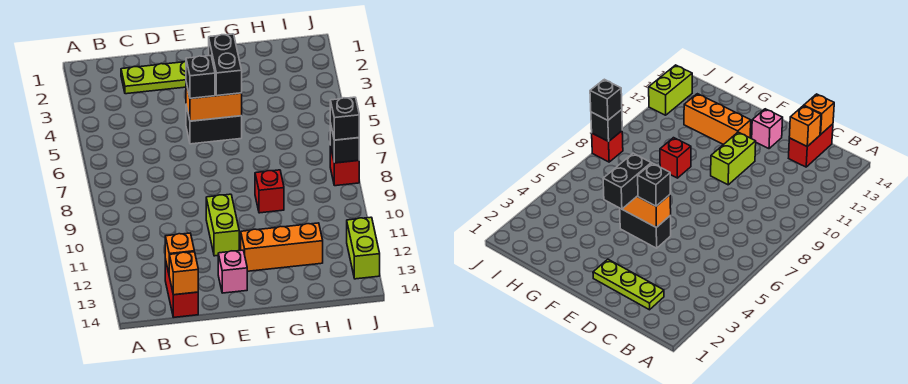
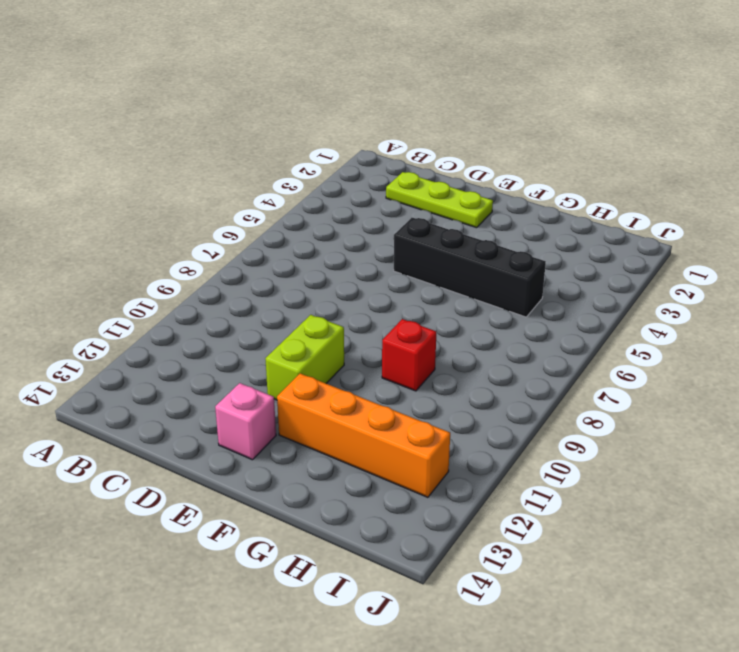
black brick E5:H5 level 1 -> black brick E5:F5 level 1
orange brick F12:I12 level 1 -> orange brick F12:H12 level 1
none -> red brick C13:C14 level 1
none -> red brick J8 level 1
none -> lime brick J12:J13 level 1

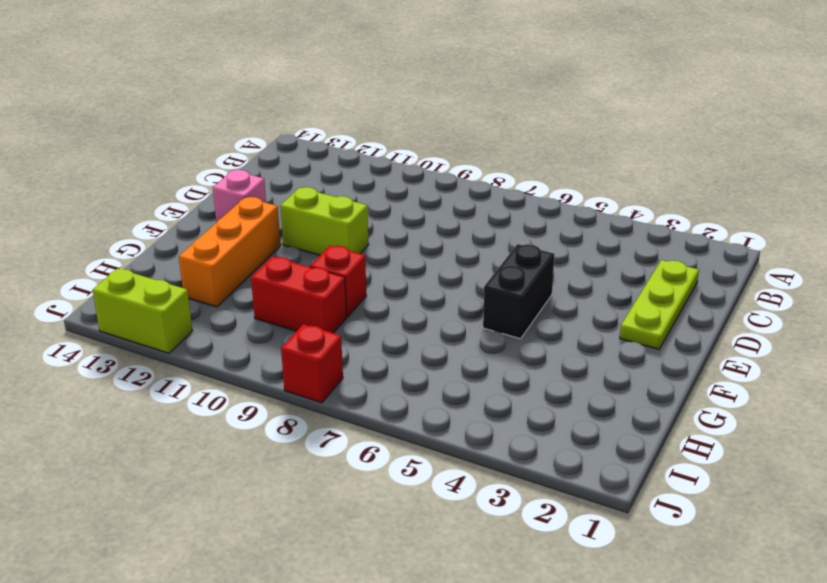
red brick H9:H10 level 1 -> red brick C13:C14 level 1
none -> orange brick C13 level 2
none -> orange brick C14 level 2
none -> orange brick E5:F5 level 2

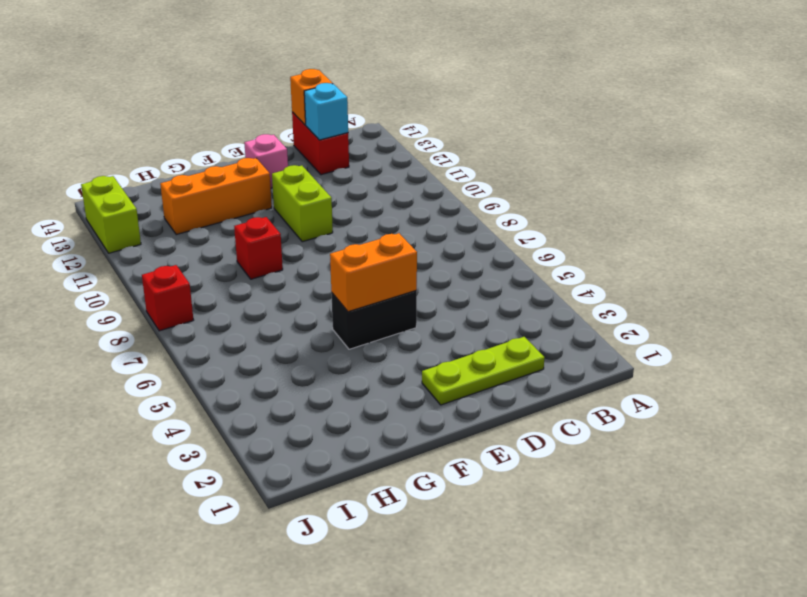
cyan brick C13 level 2 -> orange brick C13 level 2
none -> black brick J8 level 2
none -> black brick E5 level 3
none -> black brick F4:F5 level 3

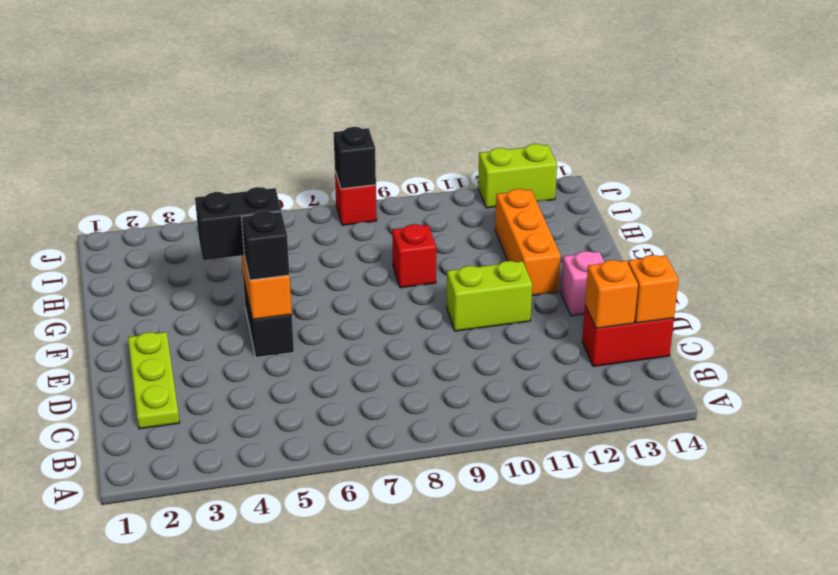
none -> black brick J8 level 3

